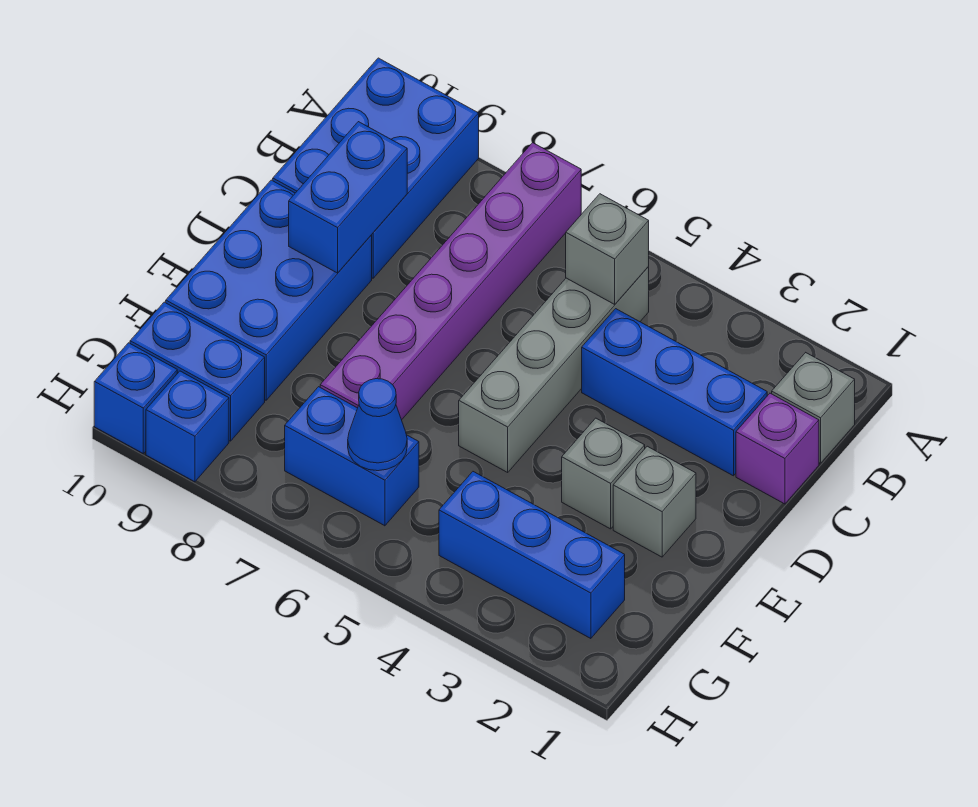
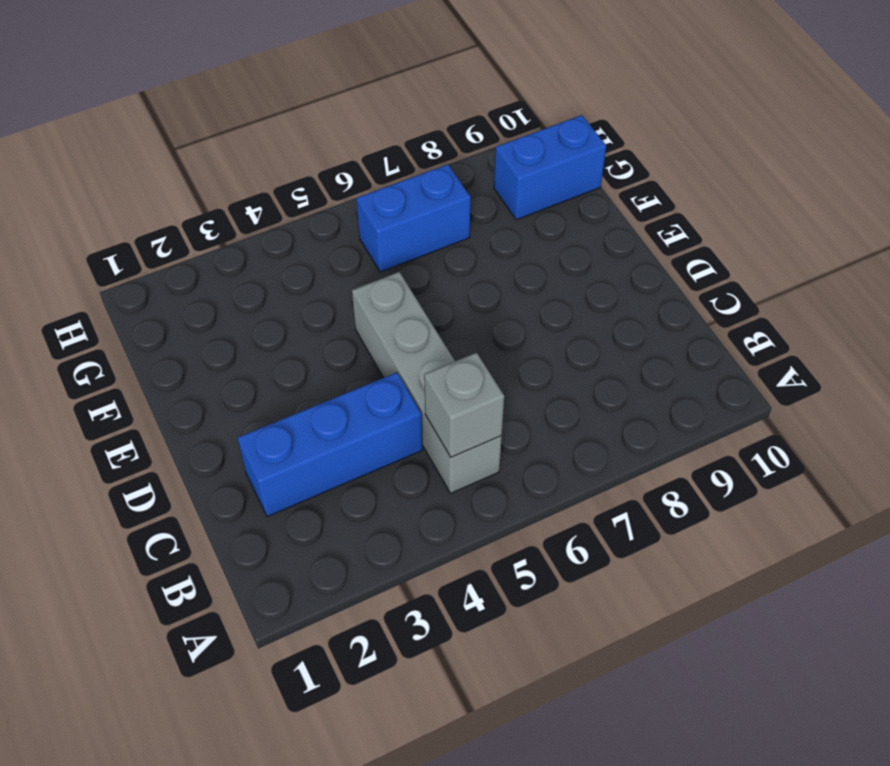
none -> purple brick A7:F7 level 1
none -> blue brick A9:C10 level 1
none -> grey brick B1 level 1

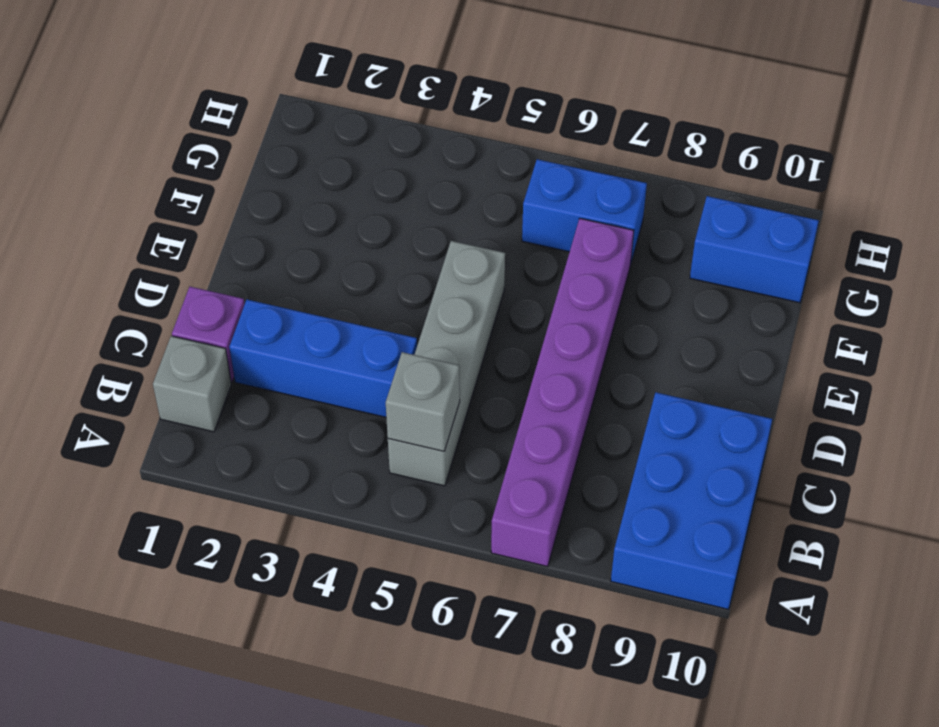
none -> blue brick D9:F10 level 1
none -> grey brick E2 level 1
none -> grey brick E3 level 1

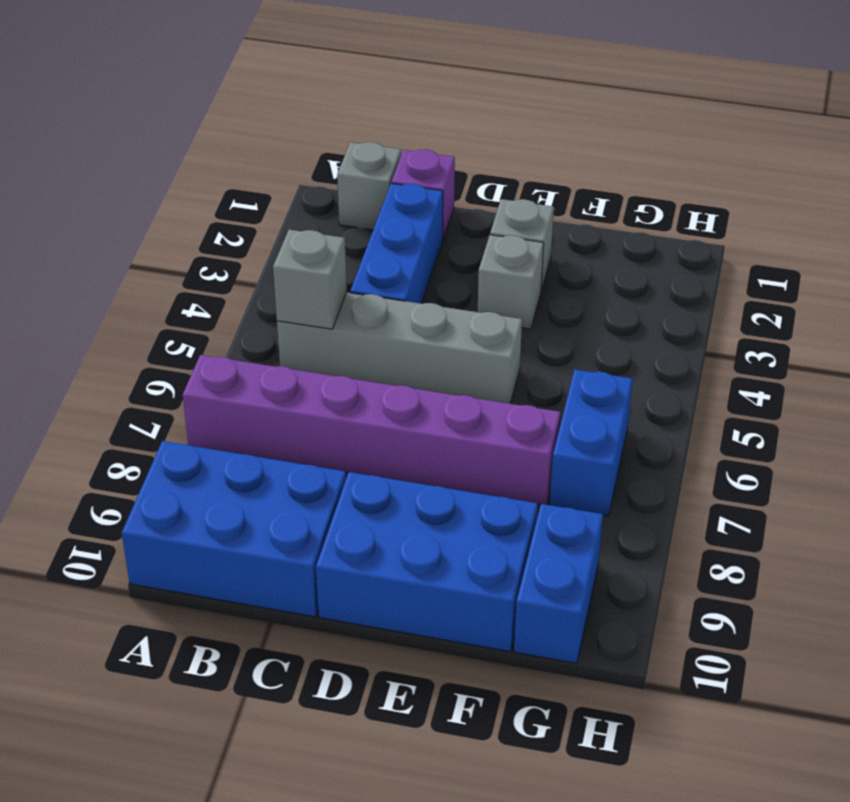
none -> blue brick G2:G4 level 1
none -> blue brick H9 level 1
none -> blue brick H10 level 1

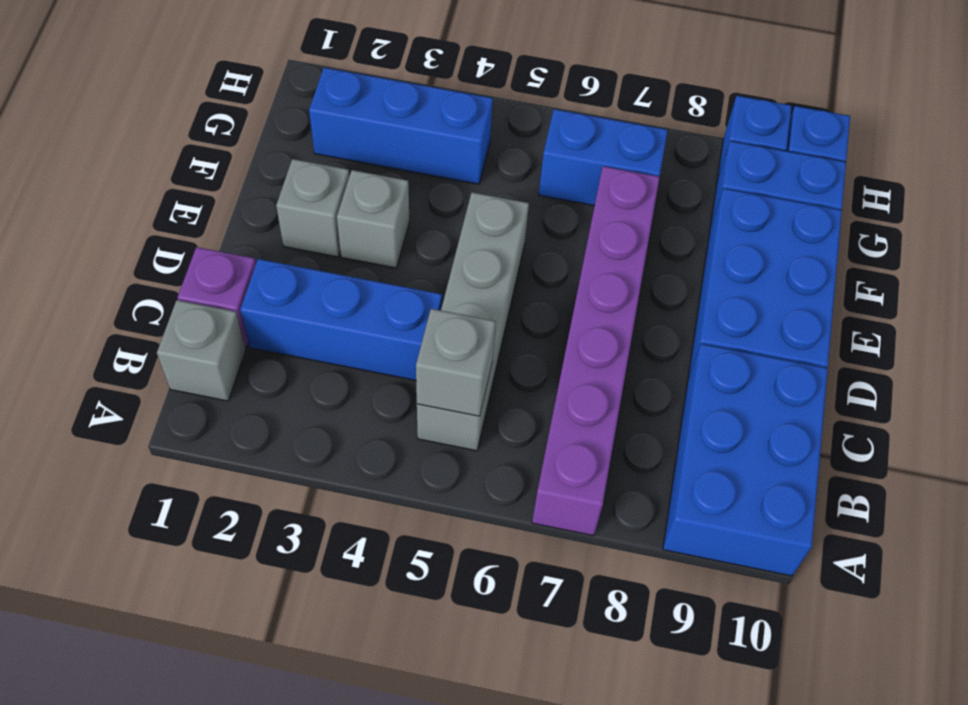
none -> blue brick C9:D9 level 2
none -> blue cone G6 level 2

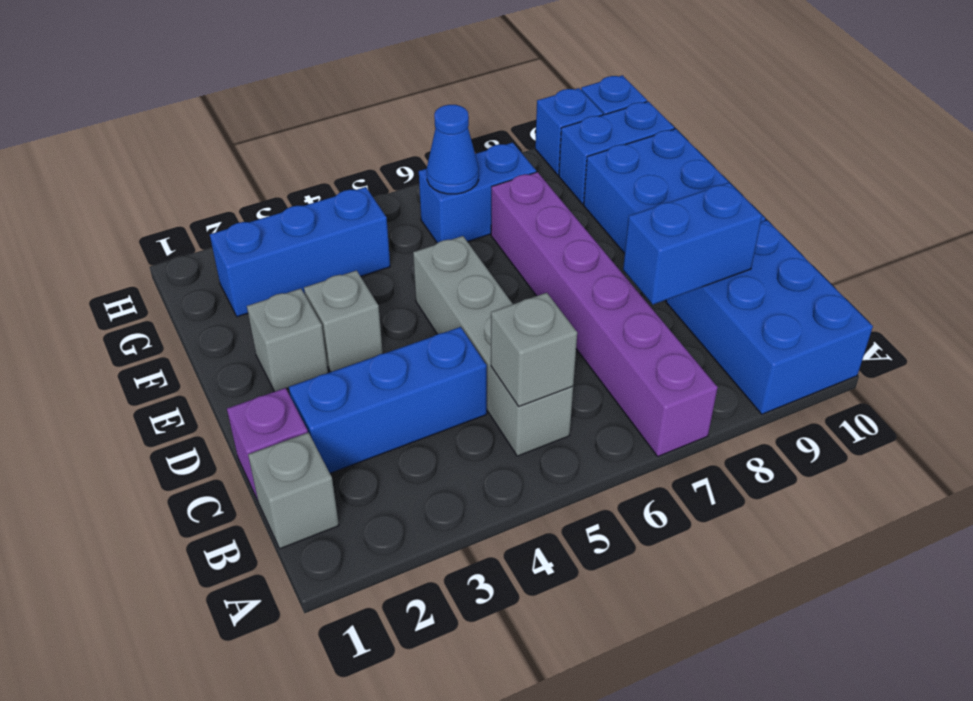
blue brick C8:C9 level 2 -> blue brick C9:D9 level 2

